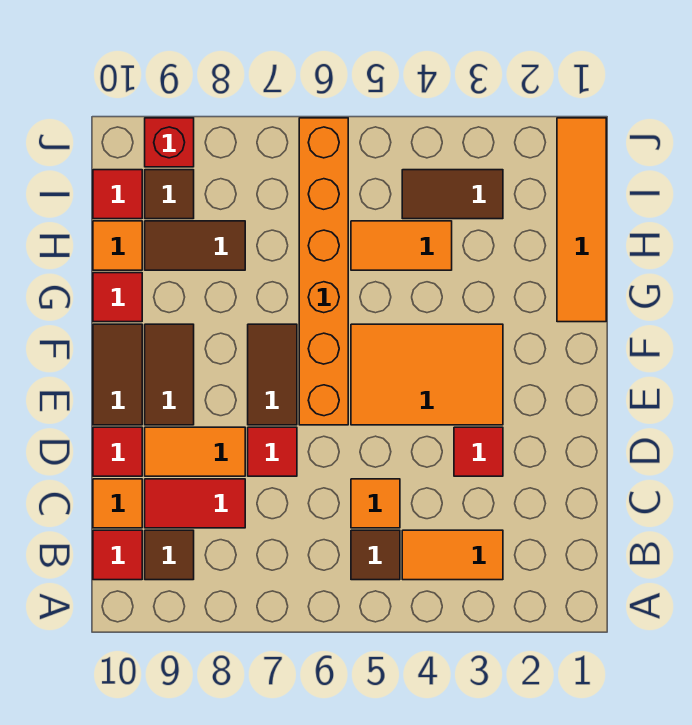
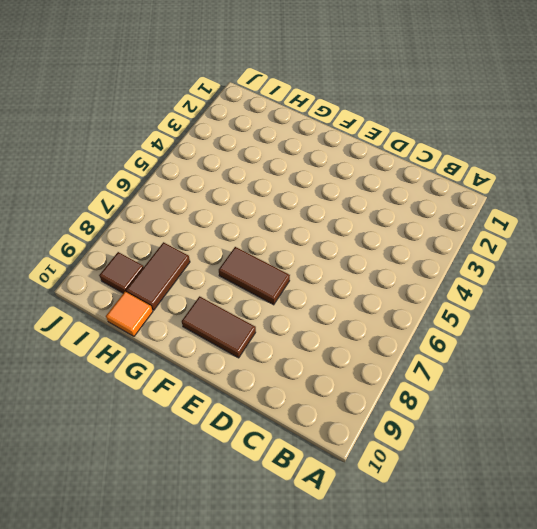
none -> orange tile B3:B4 level 1
none -> brown tile B5 level 1
none -> brown tile B9 level 1

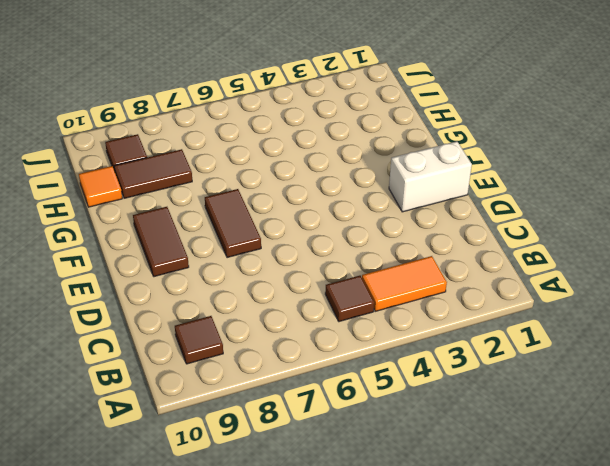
white brick E1:E2 level 1 -> none
none -> red tile B10 level 1
none -> orange tile C5 level 1
none -> red tile C8:C9 level 1

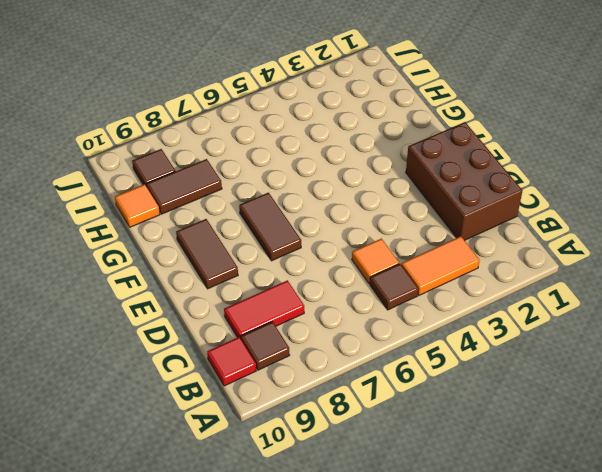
brown brick C1:E2 level 1 -> none
none -> orange tile C10 level 1
none -> red tile D3 level 1
none -> red tile D7 level 1

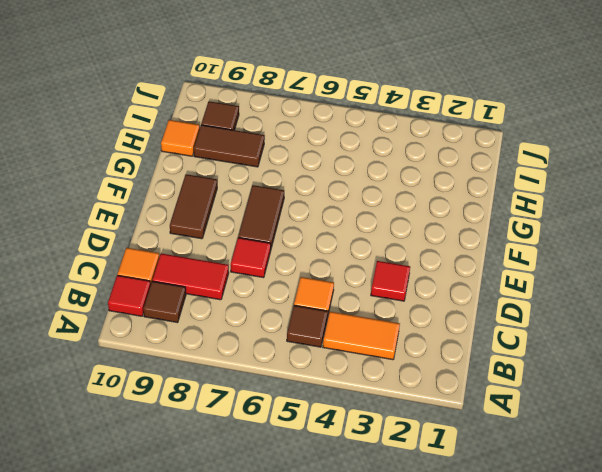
none -> orange tile D8:D9 level 1
none -> red tile D10 level 1
none -> orange tile E3:F5 level 1

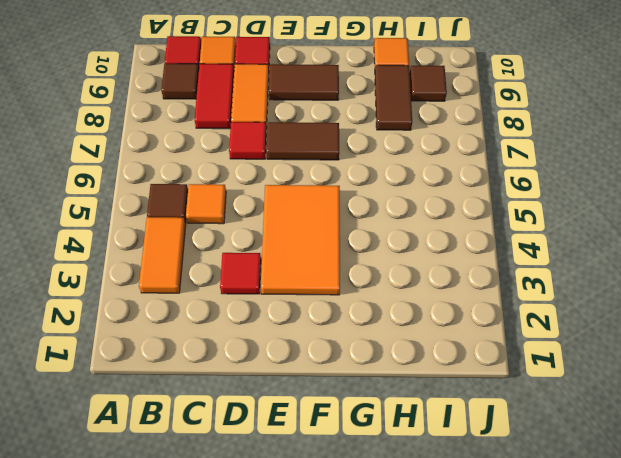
none -> orange brick E6:J6 level 1
none -> brown tile E10:F10 level 1
none -> orange tile G1:J1 level 1

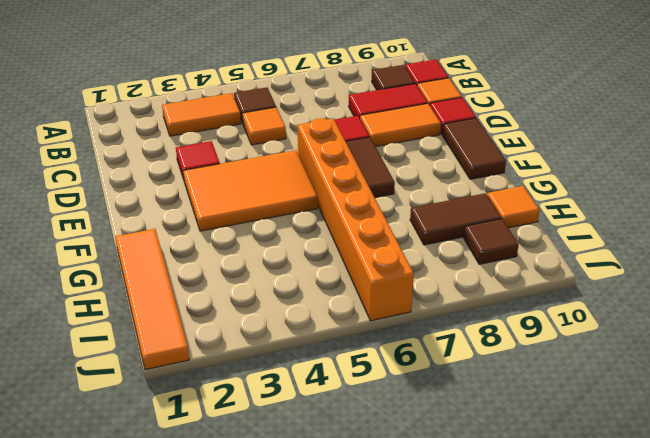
none -> brown tile E9:F9 level 1
none -> red tile G10 level 1
none -> orange tile H4:H5 level 1

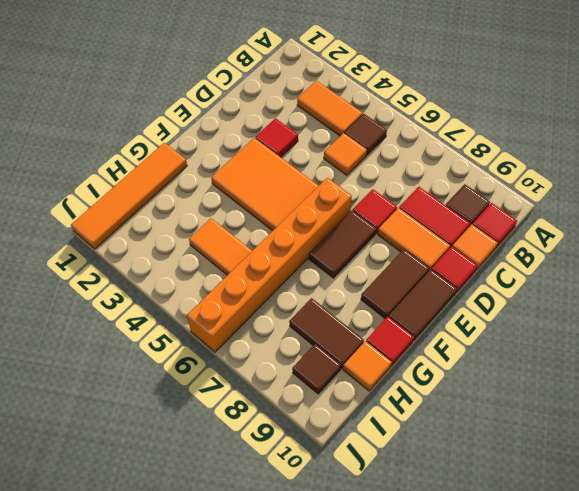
none -> brown tile I3:I4 level 1
none -> red tile I10 level 1
none -> red brick J9 level 1

